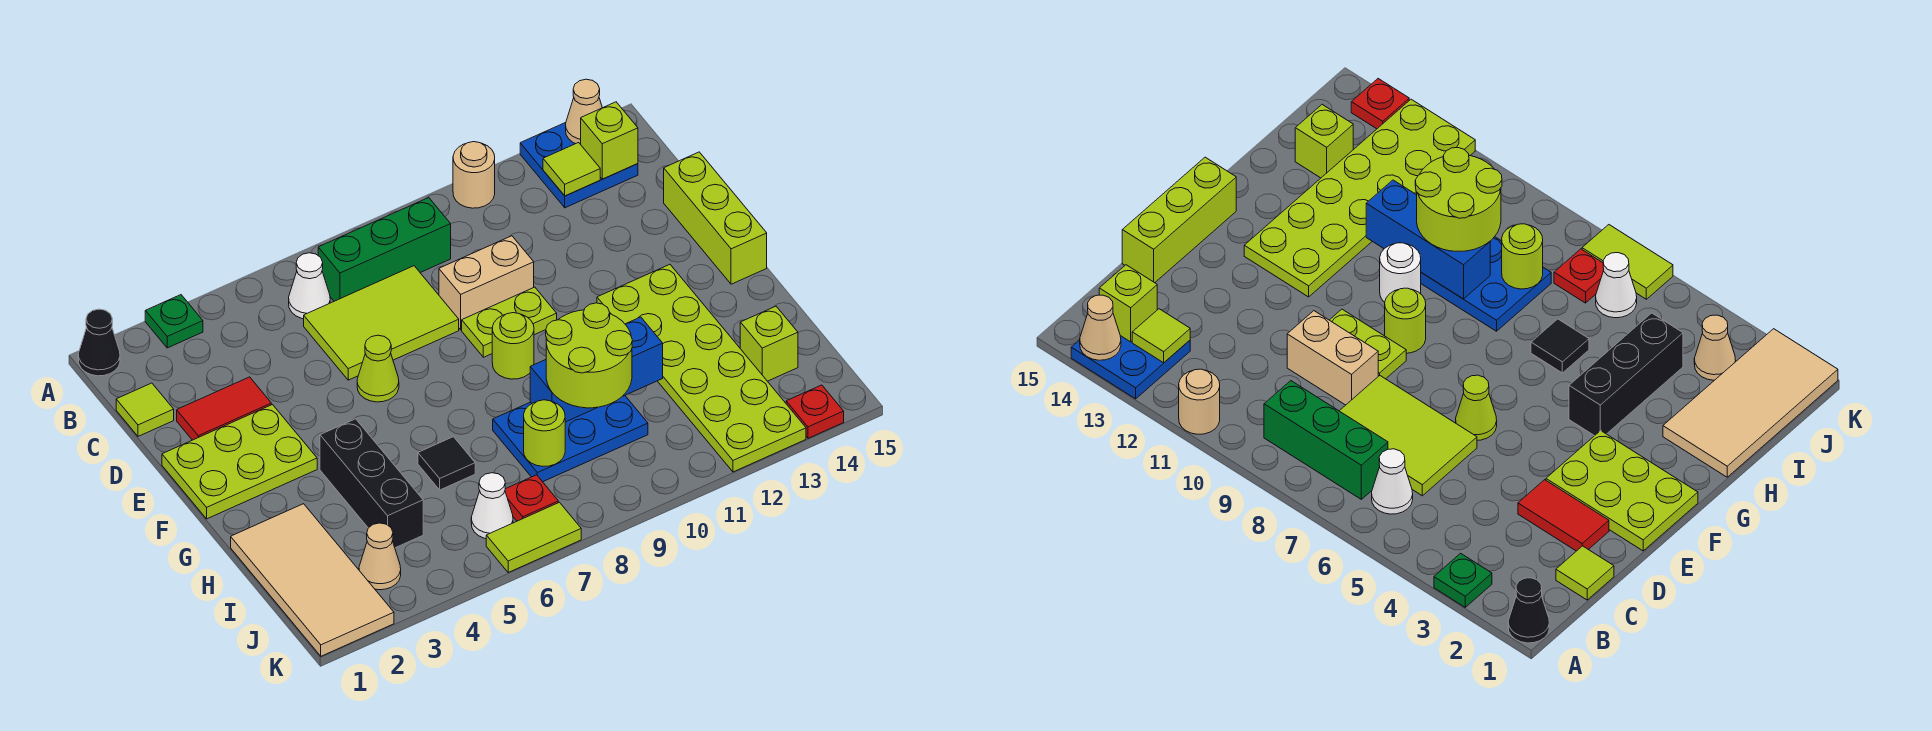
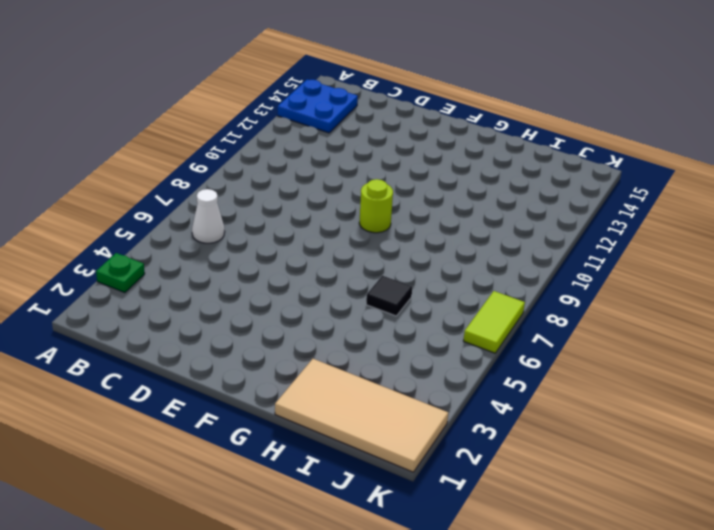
none -> black cone A1 level 1
none -> tan round brick A11 level 1
none -> green brick B7:B9 level 1
none -> lime tile C1 level 1

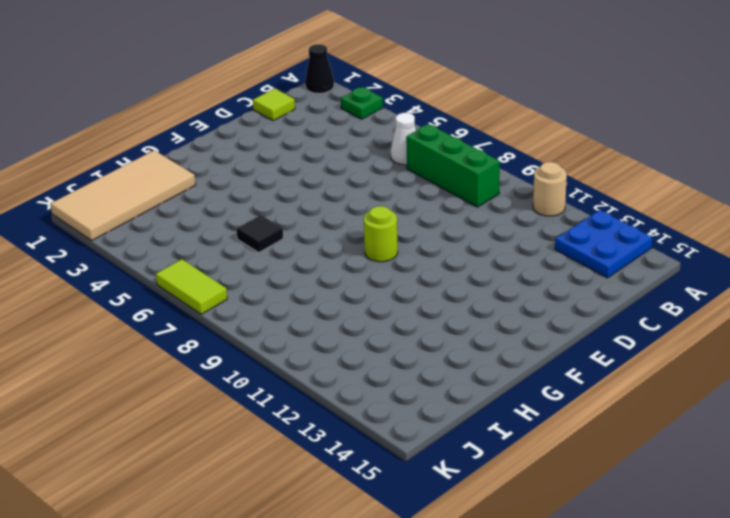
none -> lime tile C6:D8 level 1
none -> red tile D2:D3 level 1
none -> tan brick D9:D10 level 1
none -> lime brick D15:F15 level 1

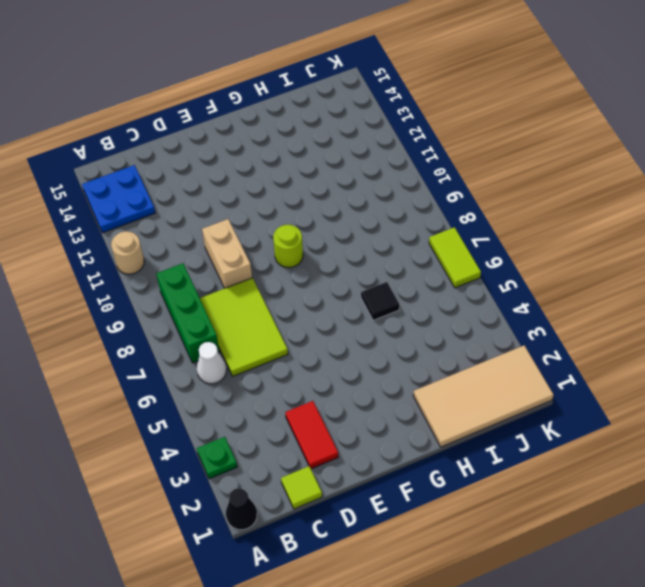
none -> lime brick D15:F15 level 1
none -> lime plate E1:F3 level 1
none -> lime cone E6 level 1
none -> lime plate E9:E10 level 1

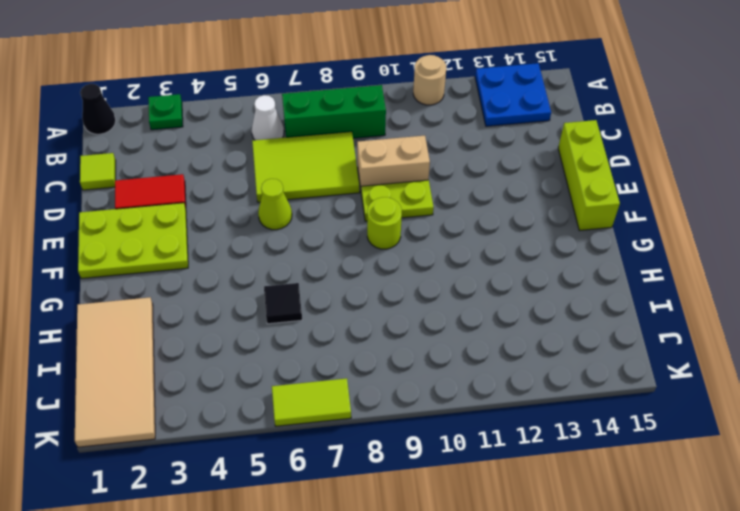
none -> lime plate F12:K13 level 1
none -> black brick G4:I4 level 1
none -> white round brick G10 level 1
none -> blue plate H8:I10 level 1

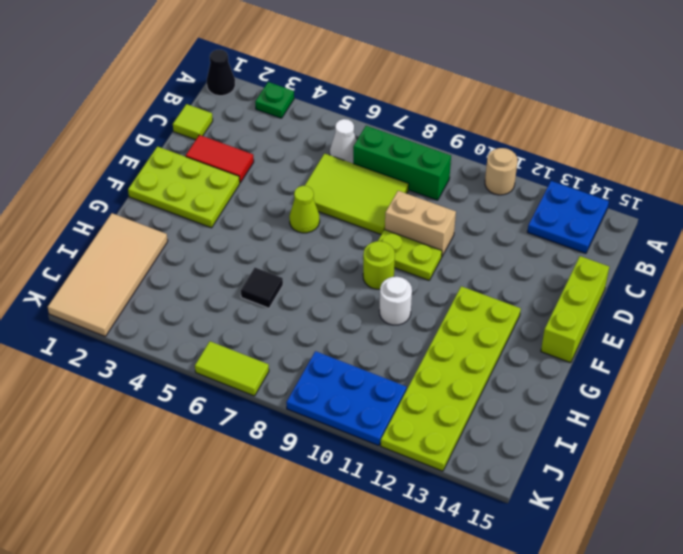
blue plate J9:K11 level 1 -> blue plate H8:I10 level 1
none -> black brick G4:I4 level 1
none -> lime brick I14 level 1
none -> tan cone J3 level 1
none -> white cone J6 level 1

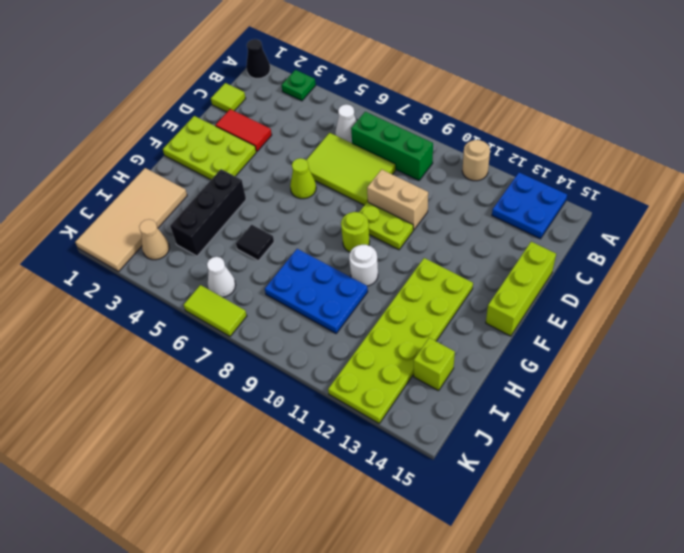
none -> red plate J7 level 1
none -> red plate K14 level 1
none -> tan cone A14 level 2
none -> lime tile B13 level 2

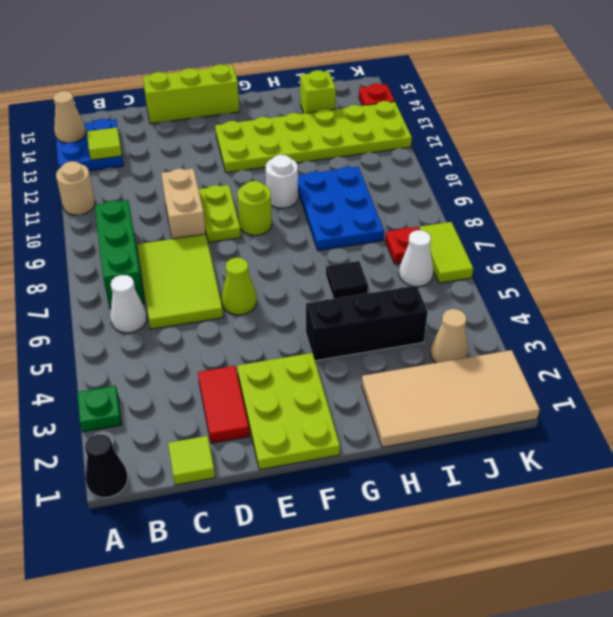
none -> lime brick B14 level 2
none -> blue brick H9:H11 level 2
none -> lime round brick I8 level 2
none -> lime round brick H9:I10 level 3

